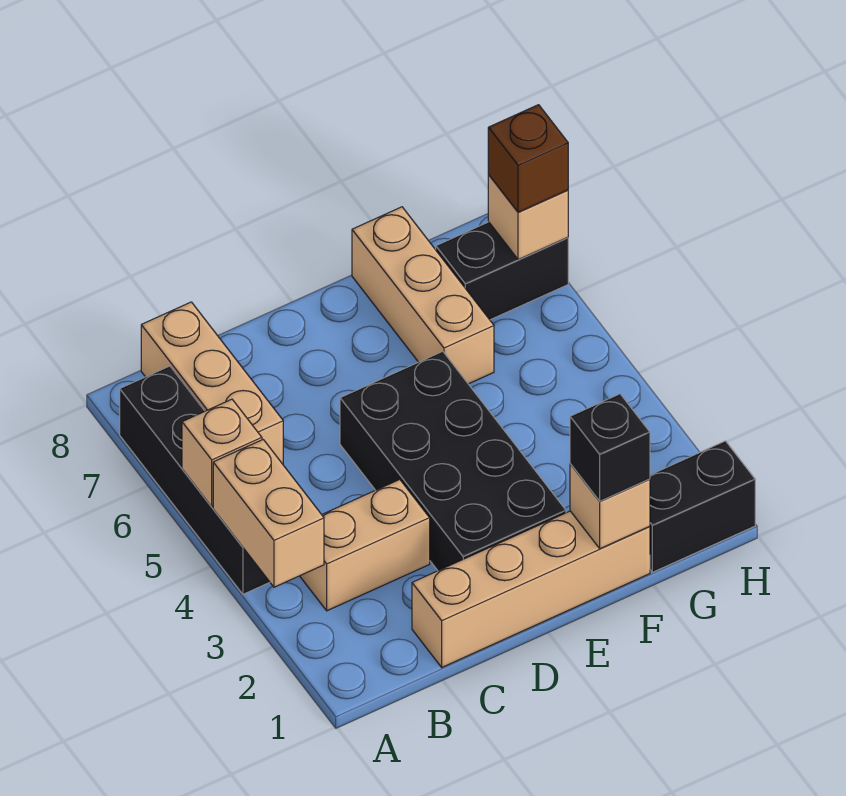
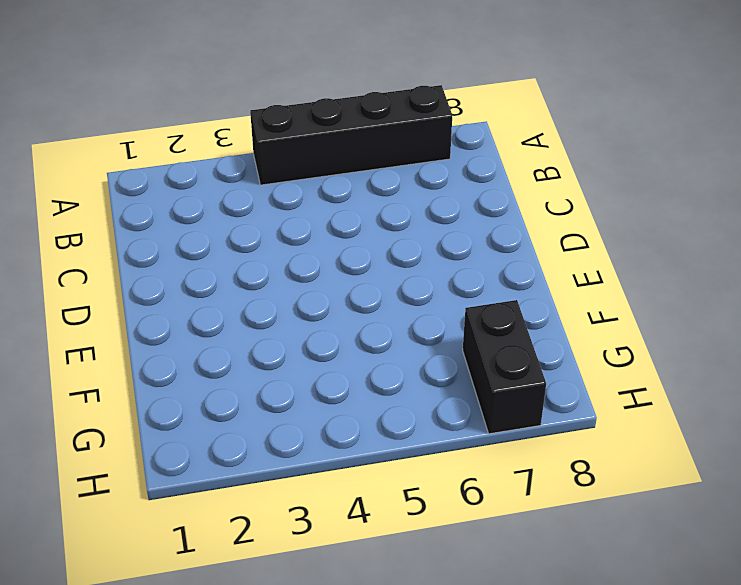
none -> tan brick B3:C3 level 1
none -> tan brick B6:B8 level 1
none -> tan brick C1:F1 level 1

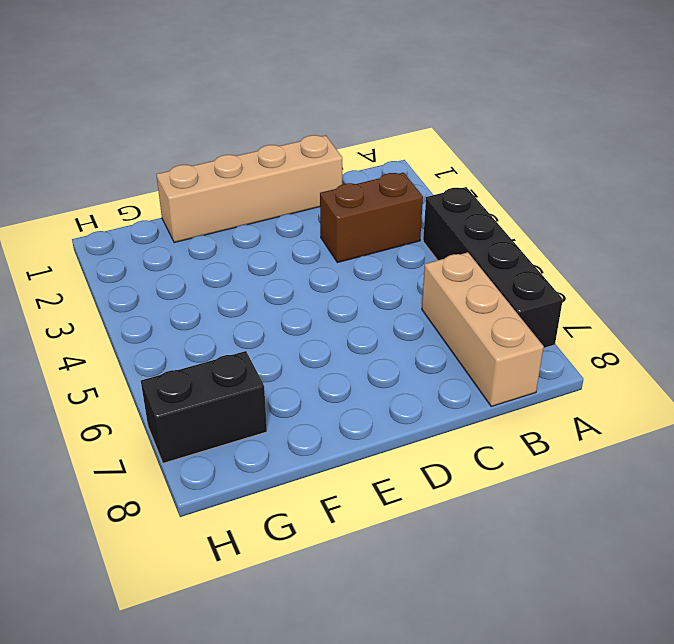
brown brick B3:C3 level 1 -> tan brick B3:C3 level 1
none -> black brick D2:E5 level 1
none -> tan brick F6:F8 level 1
none -> black brick G1:H1 level 1

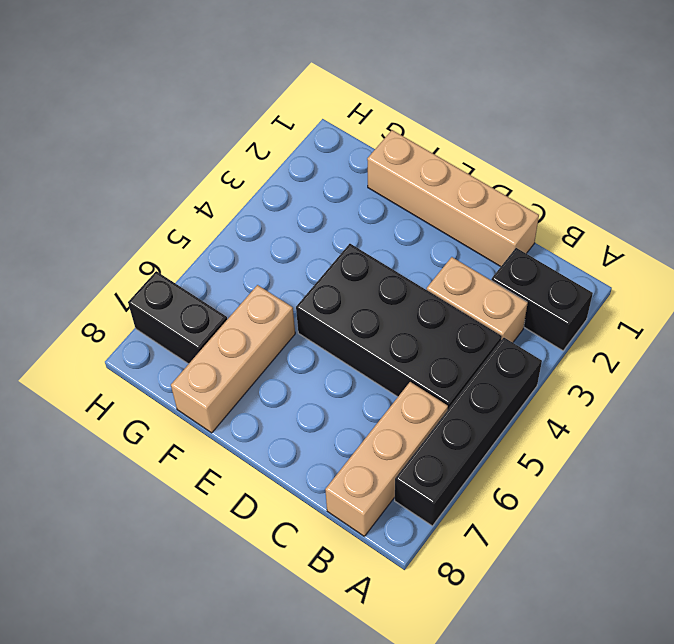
black brick A2:B2 level 1 -> black brick G1:H1 level 1
black brick B4:E5 level 1 -> black brick D2:E5 level 1
none -> tan brick A3:A4 level 2
none -> tan brick A5 level 2
none -> tan brick F1 level 2

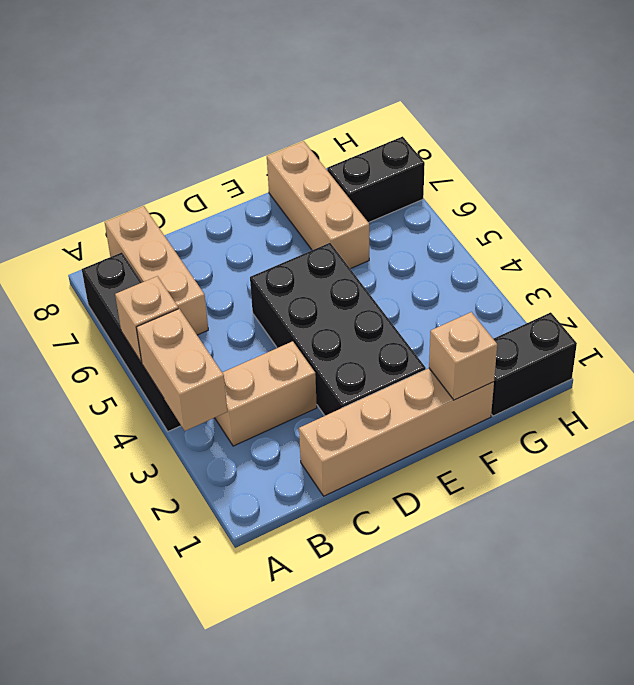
none -> tan brick H7 level 2
none -> black brick F1 level 3
none -> brown brick H7 level 3

